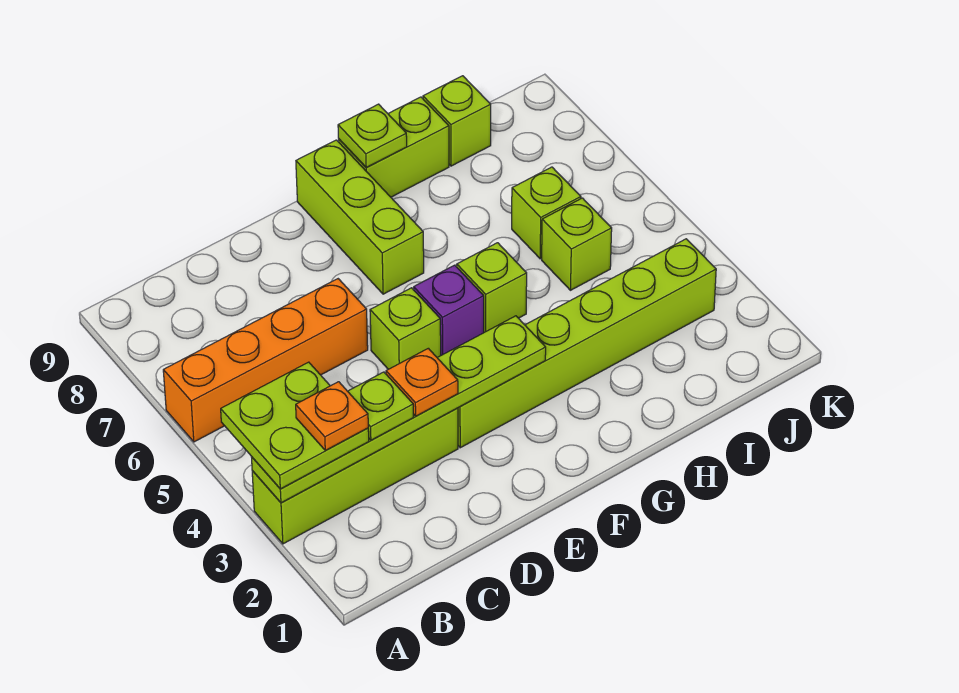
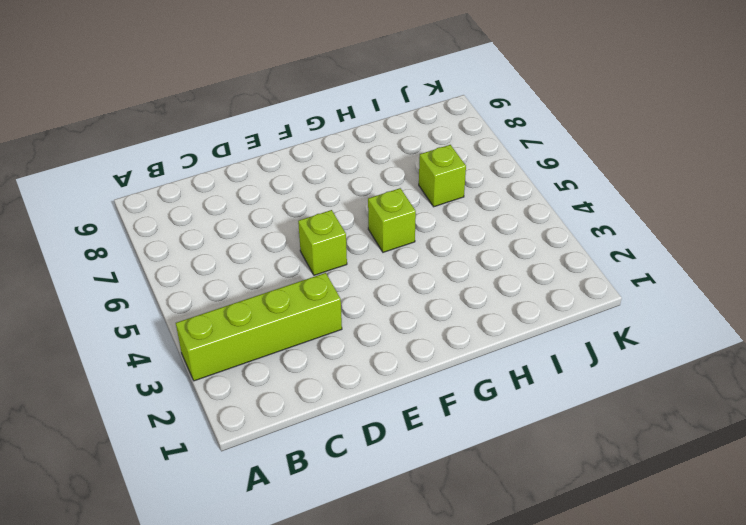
none -> orange brick A6:D6 level 1
none -> lime brick E3:J3 level 1
none -> purple brick F5 level 1

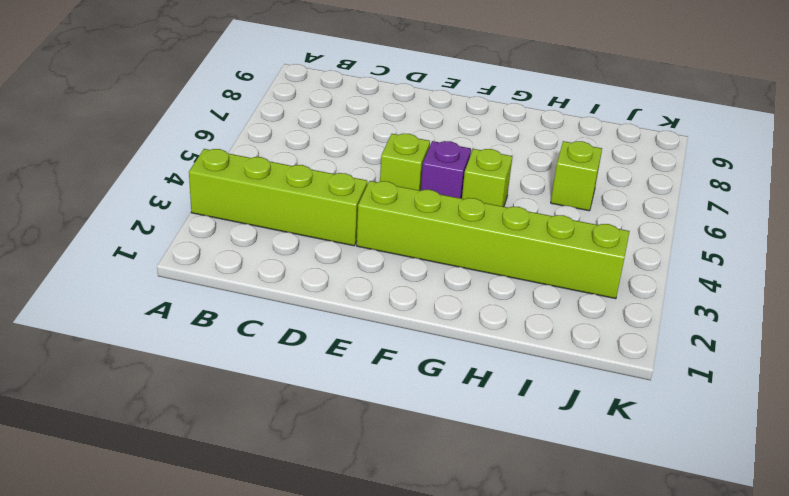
none -> orange brick A6:D6 level 1
none -> lime brick F7:F9 level 1
none -> lime brick G9:H9 level 1

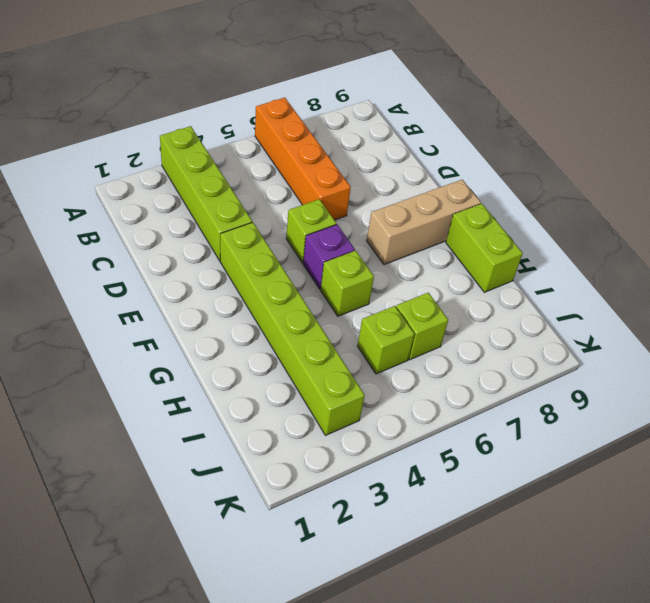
tan brick F7:F9 level 1 -> lime brick F7:F9 level 1
none -> lime brick I9 level 1
none -> lime plate A3:F3 level 2
none -> lime plate G9 level 2

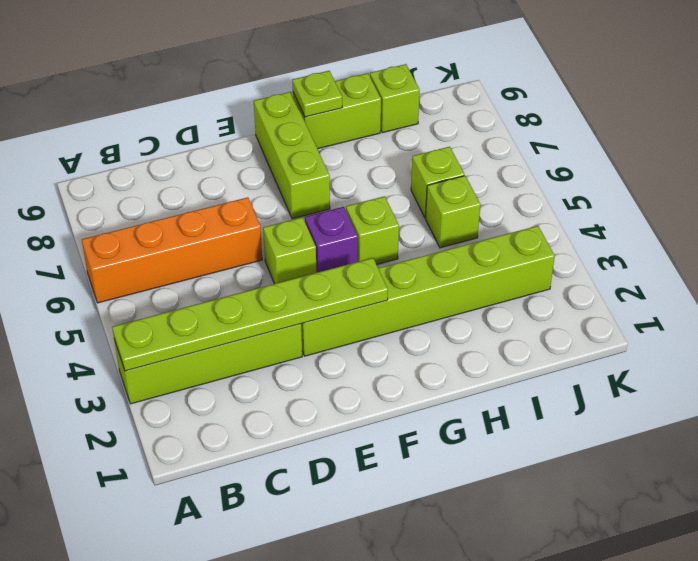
none -> lime plate A3:B4 level 3
none -> lime plate C3 level 3
none -> orange plate D3 level 3

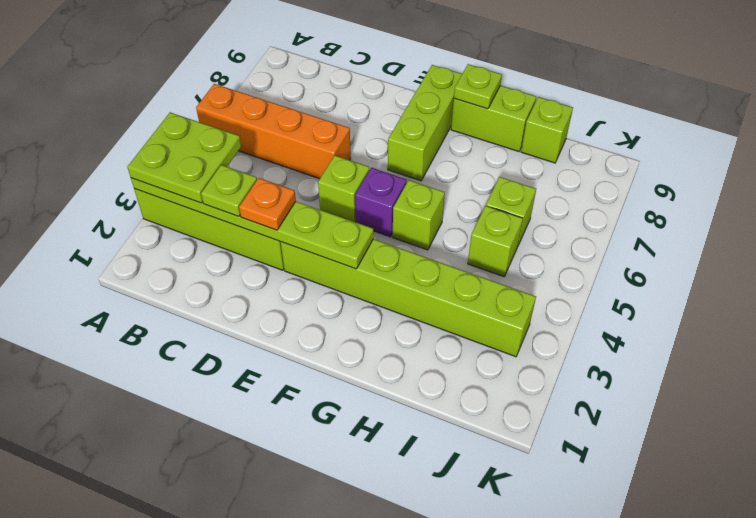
none -> orange plate B3 level 4

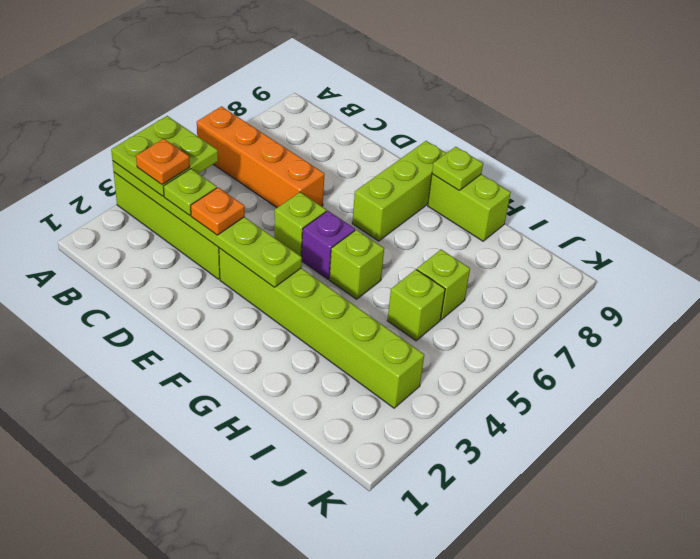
none -> lime brick I9 level 1

